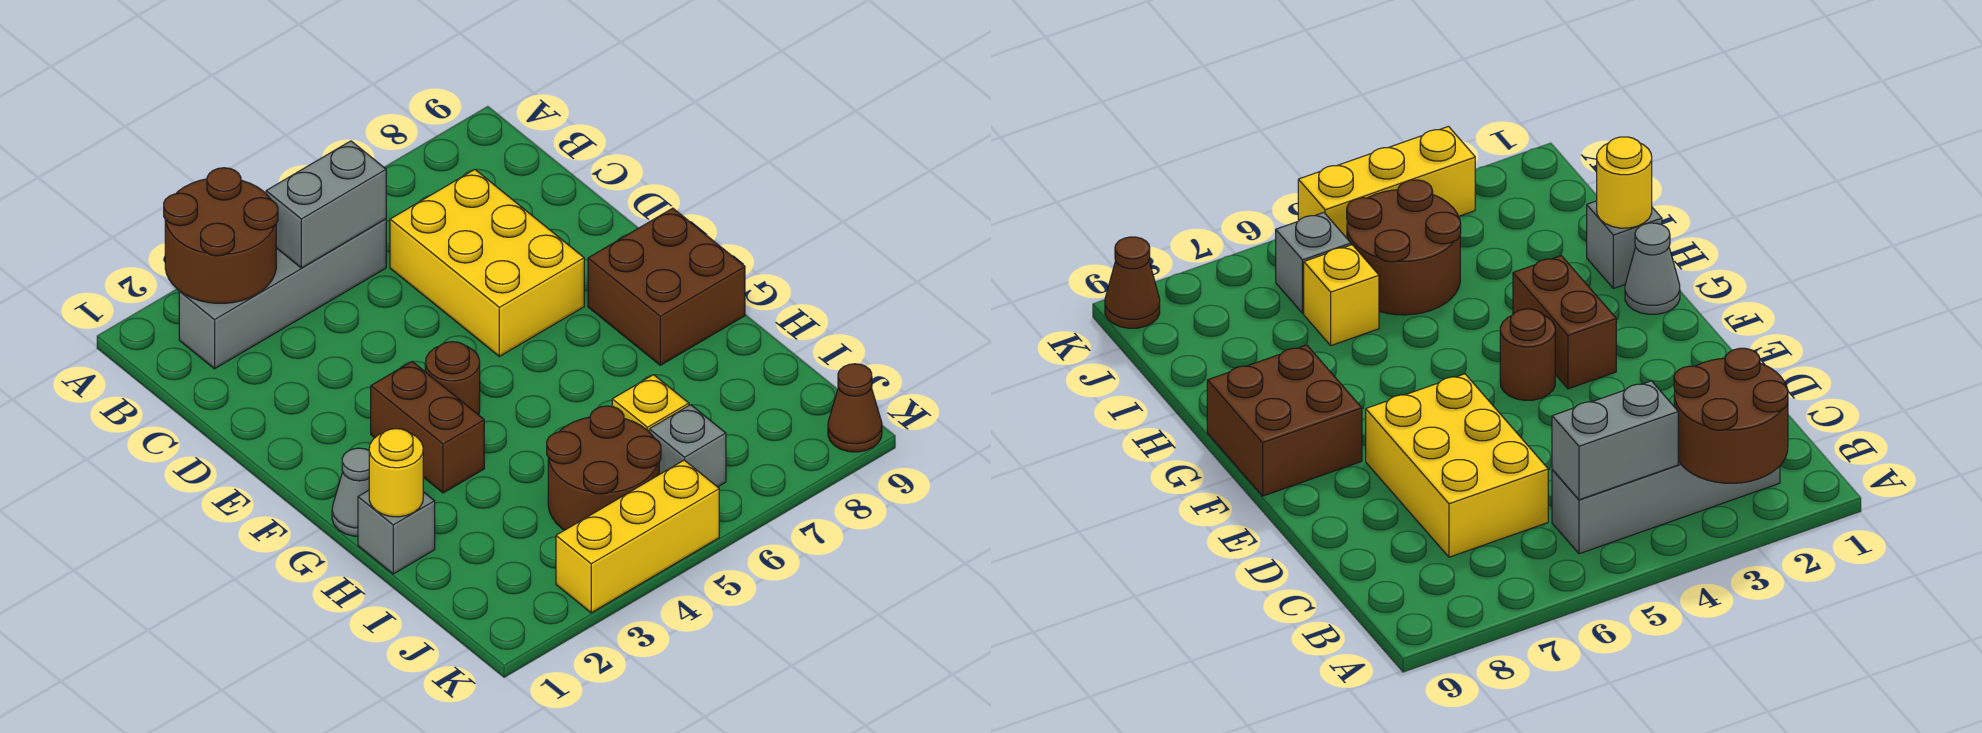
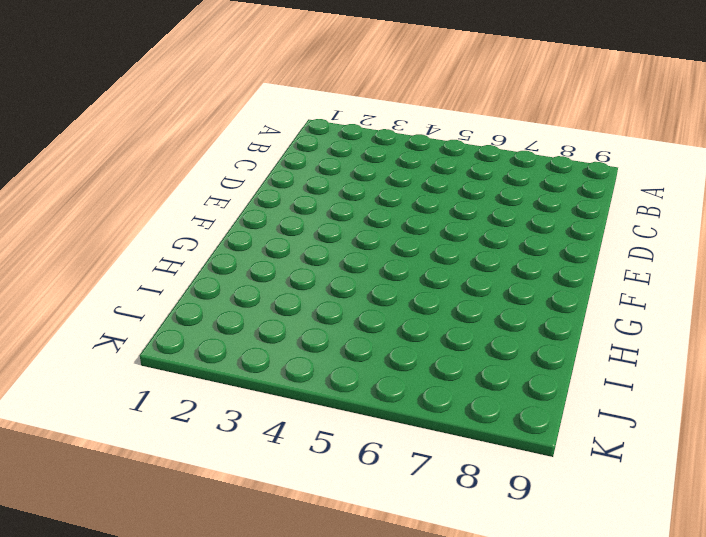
none -> grey brick B2:B5 level 1
none -> yellow brick C6:E7 level 1
none -> brown brick F3:G3 level 1

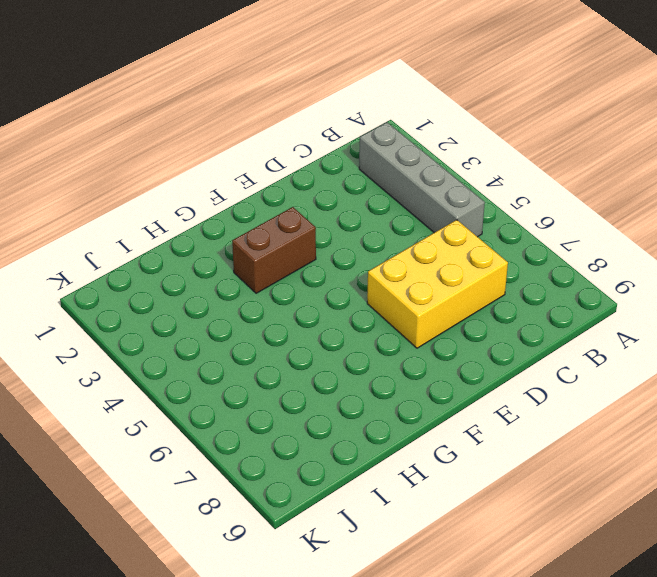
none -> brown round brick F4 level 1
none -> brown brick F8:G9 level 1
none -> grey cone G1 level 1

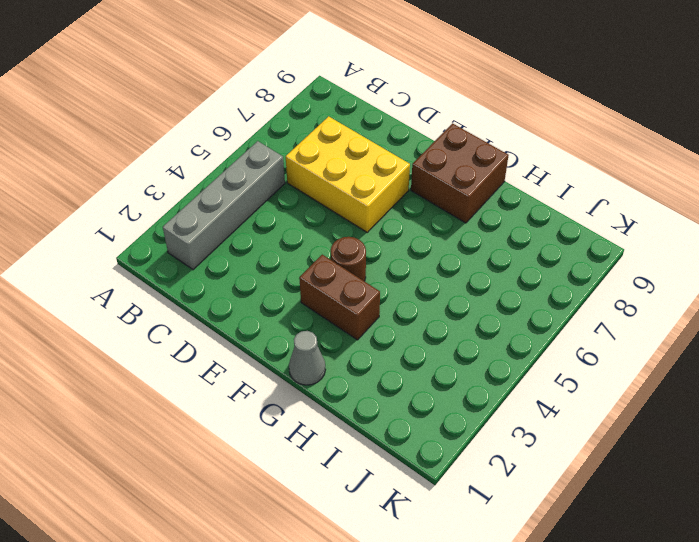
none -> grey brick H1 level 1
none -> brown round brick I4:J5 level 1
none -> yellow brick I6 level 1

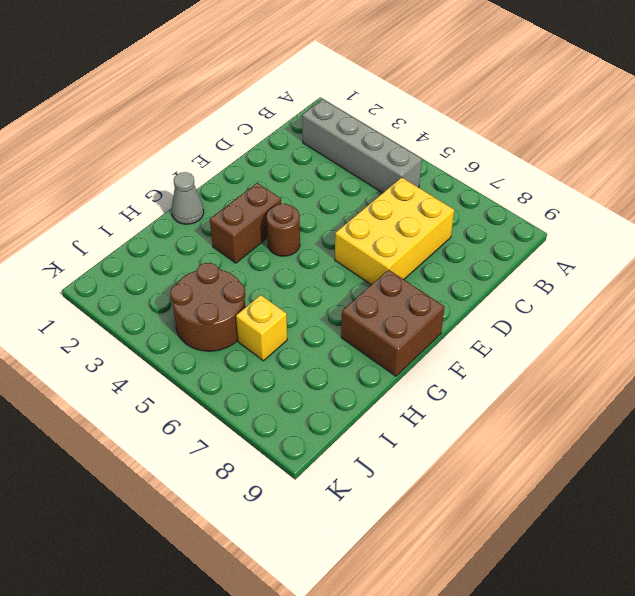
none -> grey brick H1 level 1
none -> grey brick J6 level 1
none -> yellow brick K3:K5 level 1

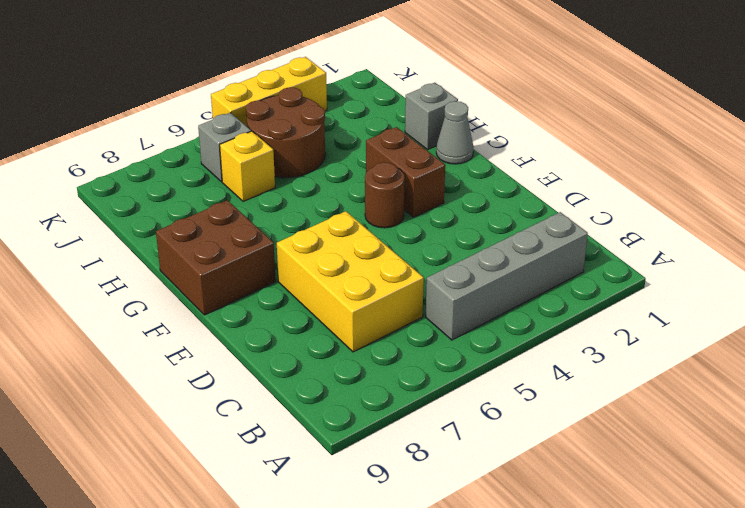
none -> brown cone K9 level 1
none -> brown round brick A2:B3 level 2
none -> grey brick B4:B5 level 2

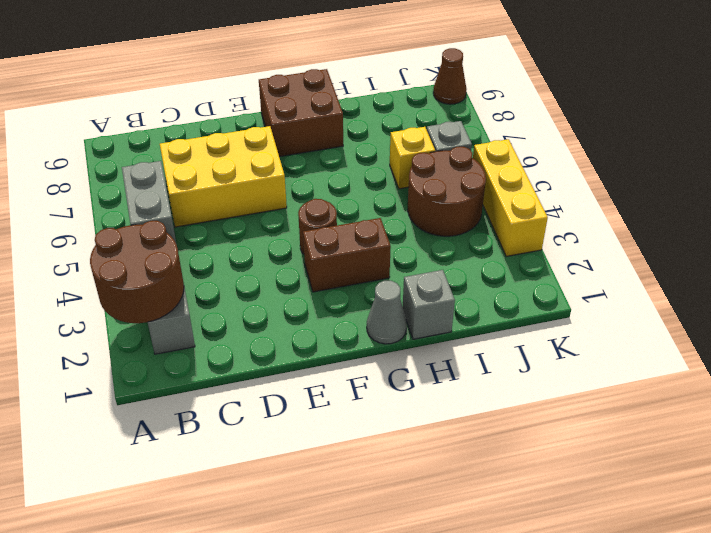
none -> yellow round brick H1 level 2

